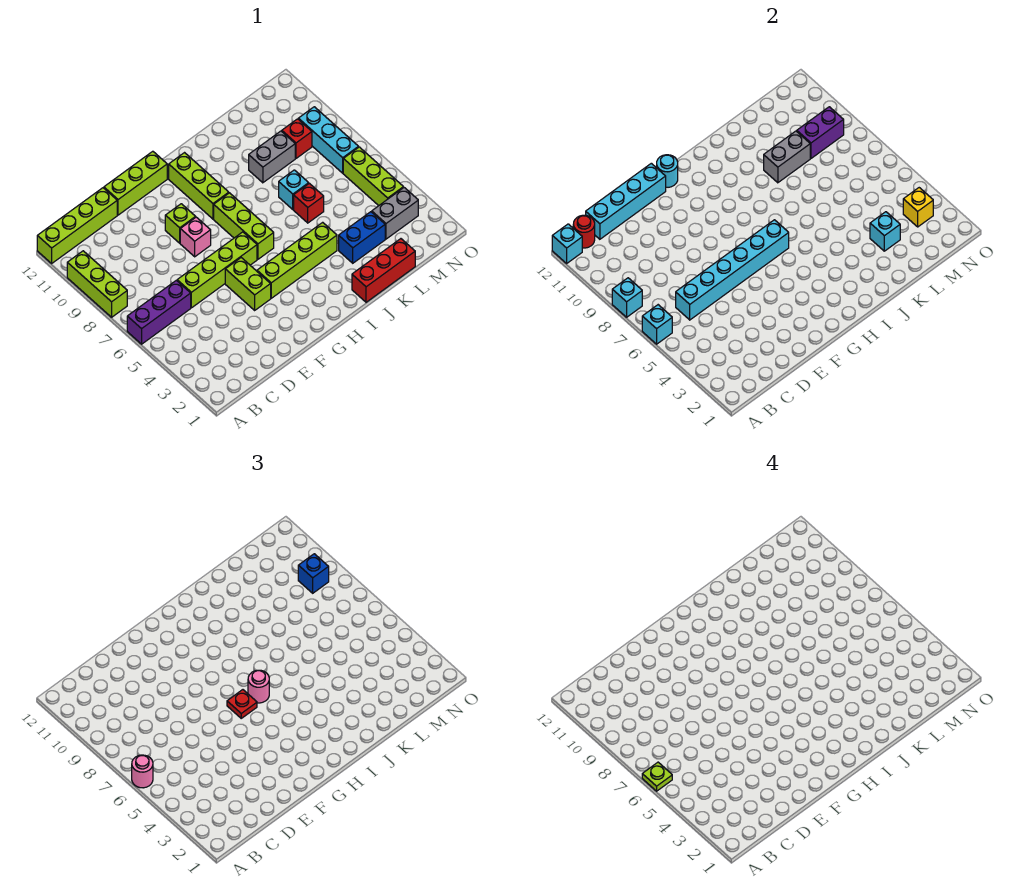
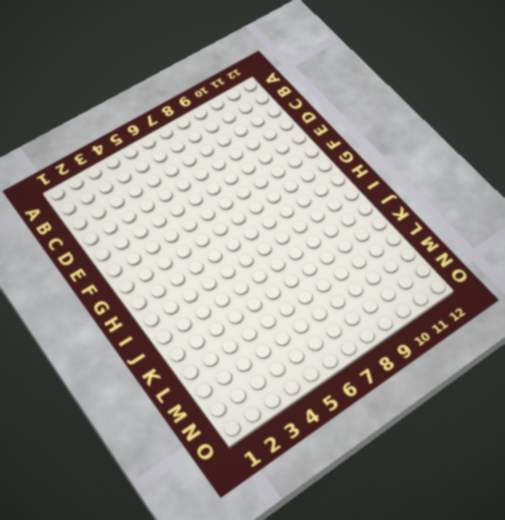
none -> purple brick A6:C6 level 1
none -> lime brick A8:A10 level 1
none -> lime brick A12:D12 level 1
none -> lime brick D6:G6 level 1

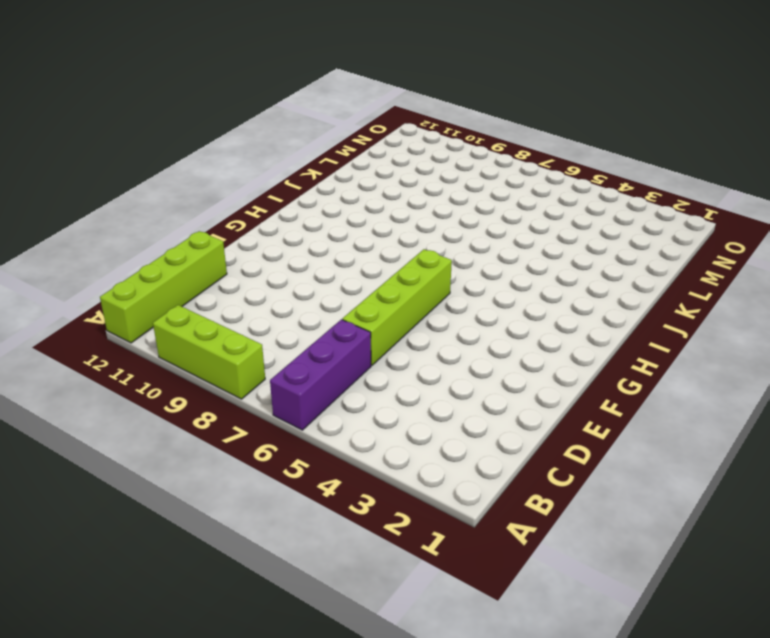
none -> lime brick E12:G12 level 1
none -> lime brick F4:F5 level 1
none -> pink brick F8 level 1
none -> lime brick F9 level 1

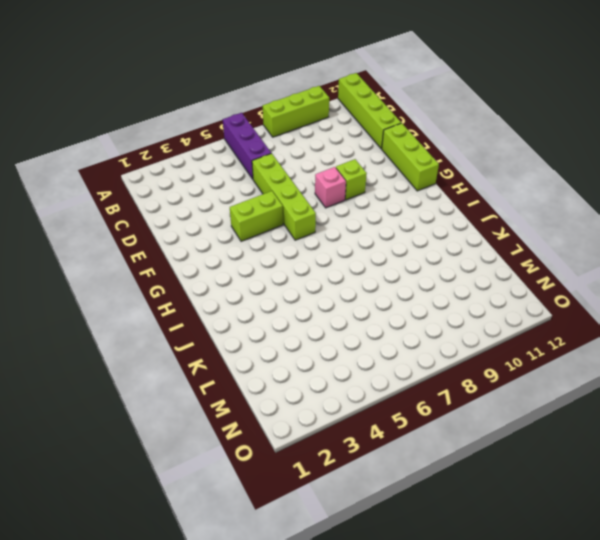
none -> lime brick G4:J4 level 1
none -> lime brick H6:H8 level 1
none -> lime brick H9:H11 level 1
none -> red brick J1:L1 level 1

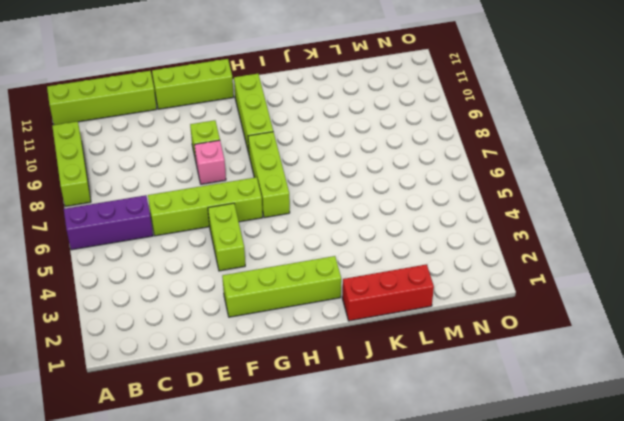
lime brick F2:I2 level 1 -> lime brick G4:J4 level 1
none -> blue brick K3:L3 level 1
none -> red brick K6 level 1
none -> cyan brick K7 level 1
none -> grey brick K9:L9 level 1

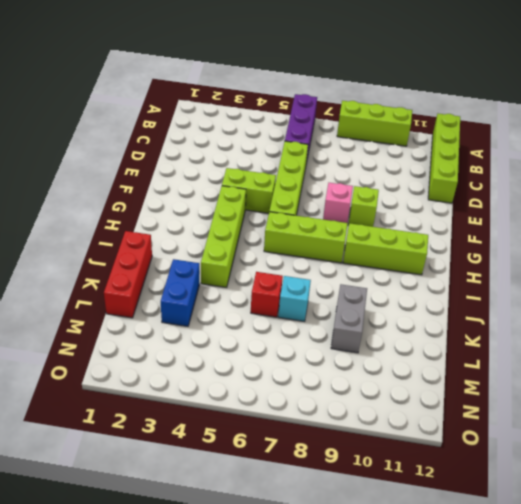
none -> lime brick E12:G12 level 1
none -> grey brick M3:N3 level 1
none -> red brick M9 level 1
none -> lime brick N4:N6 level 1

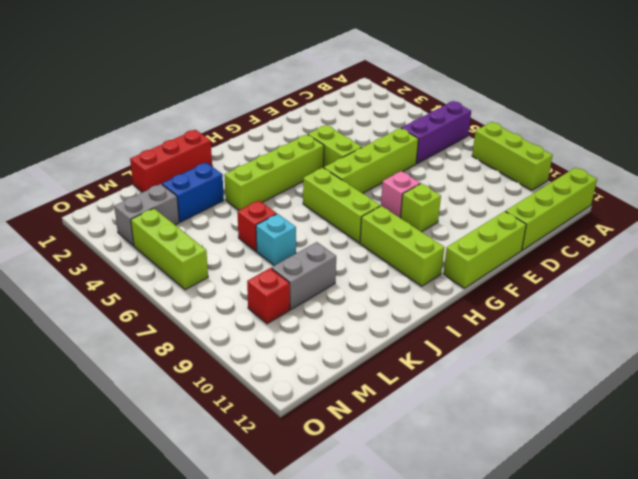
none -> cyan brick N7:N9 level 1
none -> cyan brick A6 level 2
none -> cyan brick A8 level 2
none -> cyan brick A12 level 2

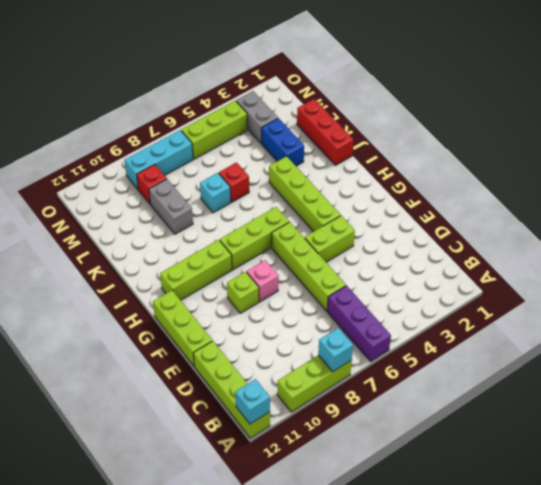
none -> cyan brick A6 level 2
none -> red round brick B12 level 2
none -> cyan brick C6:H6 level 2
none -> cyan brick C12:F12 level 2

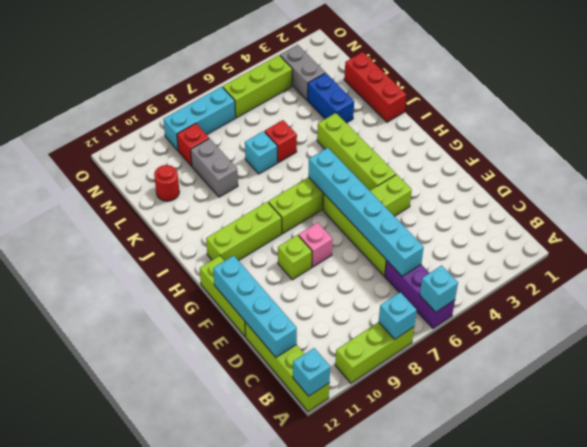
red round brick L11 level 1 -> red round brick B12 level 2
none -> cyan round brick G12 level 2
none -> grey brick K9:L9 level 2
none -> cyan brick L3 level 2
none -> purple brick M9:N9 level 2

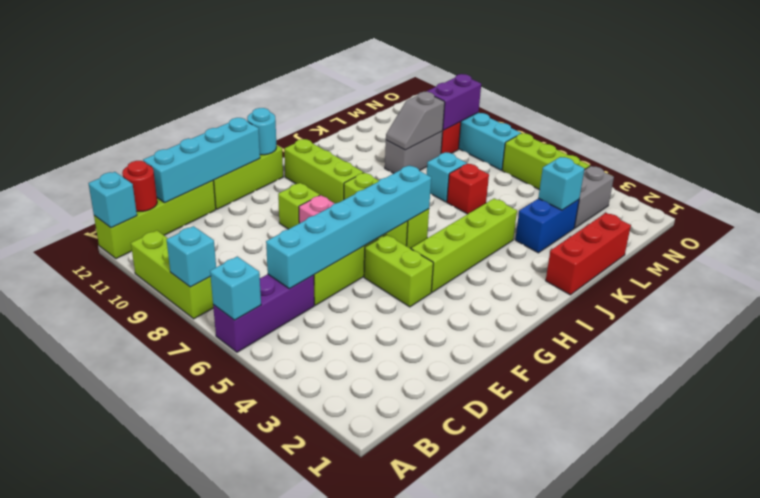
grey slope K9:L9 level 2 top L -> grey brick K9:L9 level 2
none -> yellow brick N3 level 2
none -> pink round brick A6 level 3
none -> red plate G6 level 3
none -> pink round brick H6 level 3

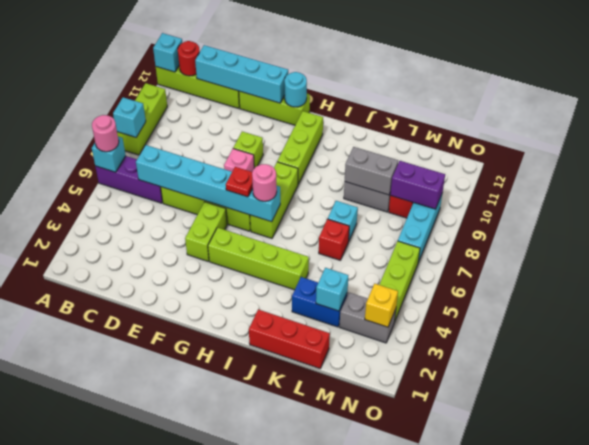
none -> blue brick N9 level 3
none -> lime plate A6 level 4

